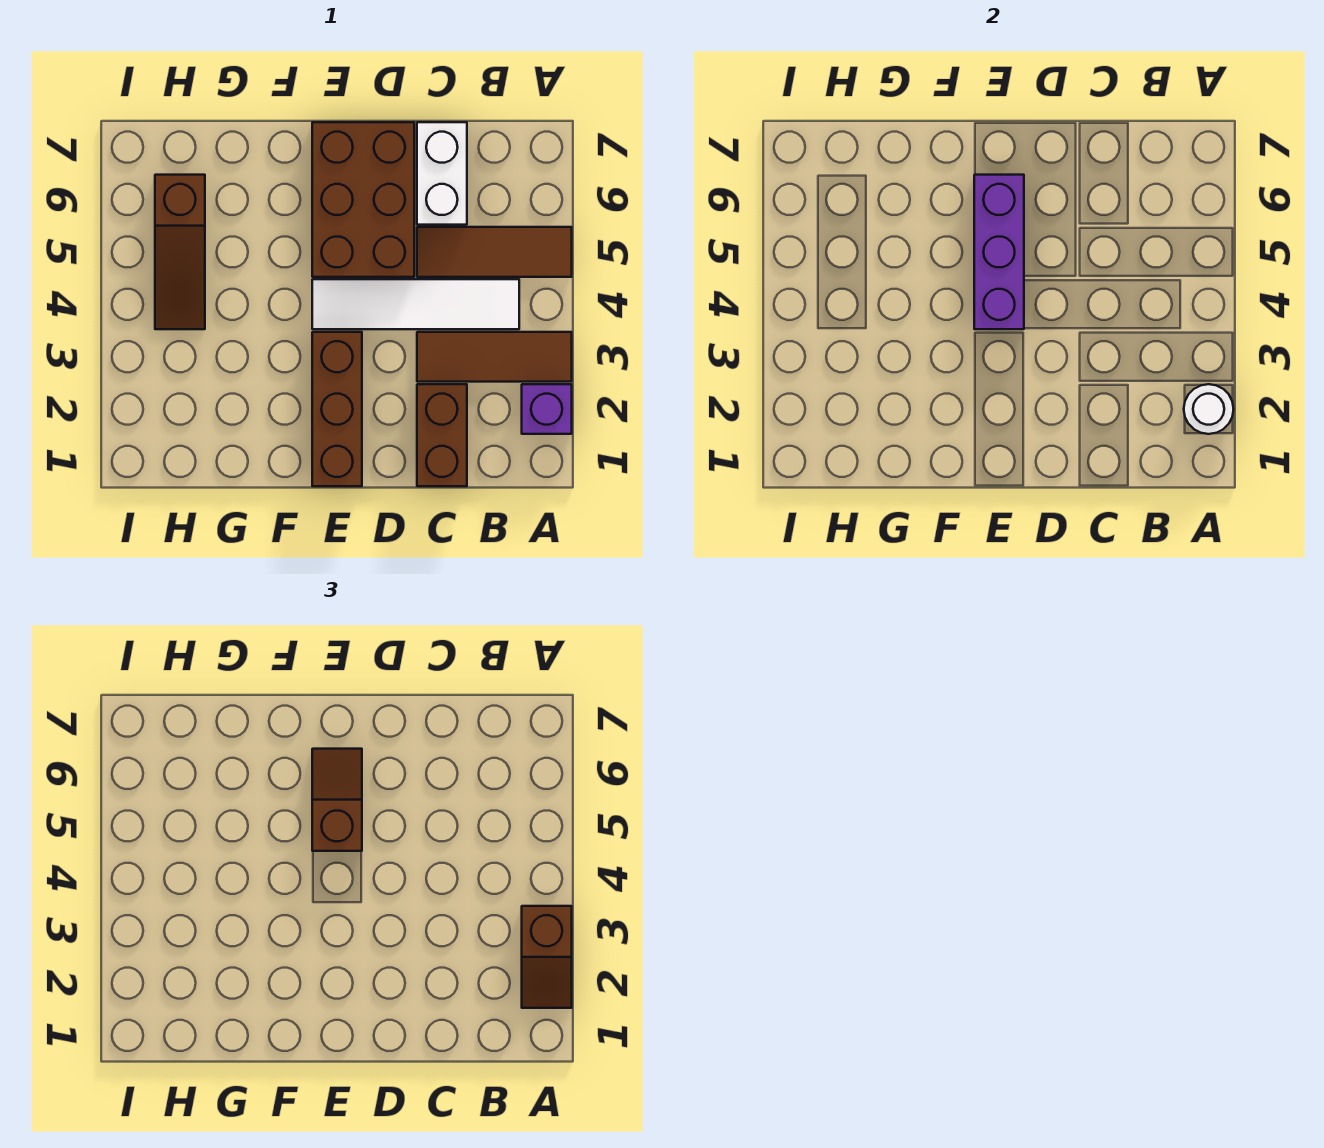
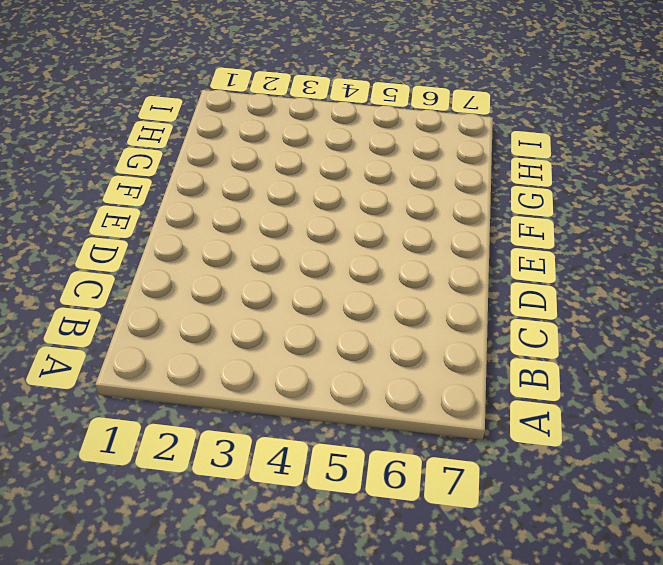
none -> purple brick A2 level 1
none -> brown tile A3:C3 level 1
none -> brown tile A5:C5 level 1

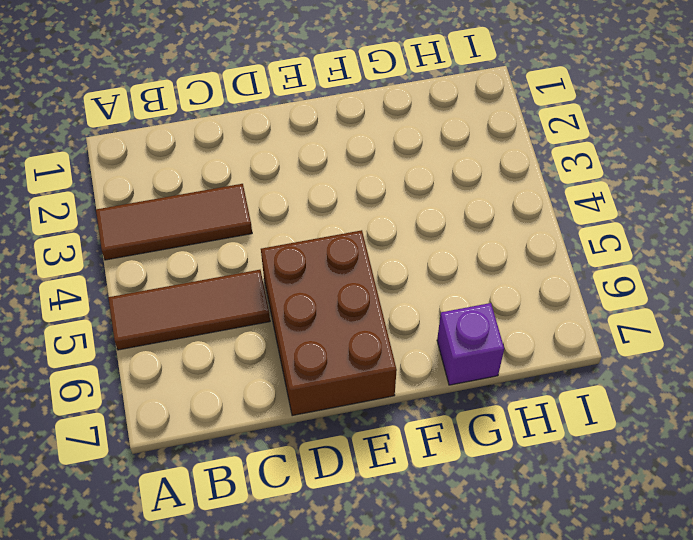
purple brick G7 level 1 -> purple brick A2 level 1
none -> white tile B4:E4 level 1
none -> brown brick C1:C2 level 1
none -> white brick C6:C7 level 1

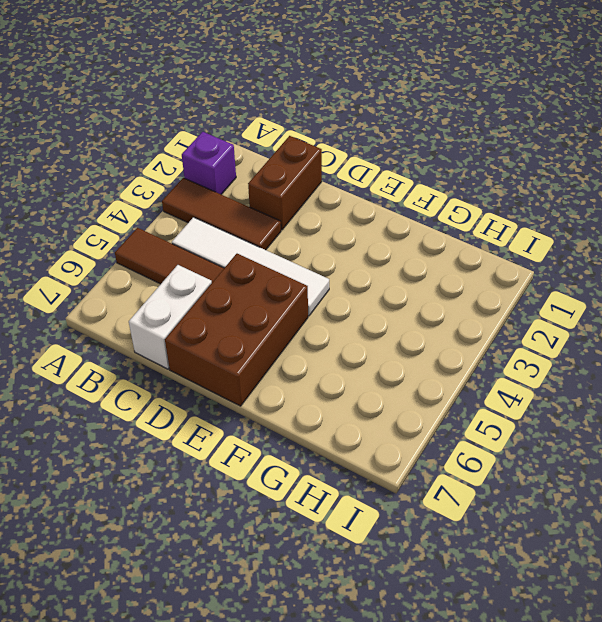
none -> brown brick E1:E3 level 1
none -> brown slope H4:H6 level 1 top 6
none -> white round brick A2 level 2

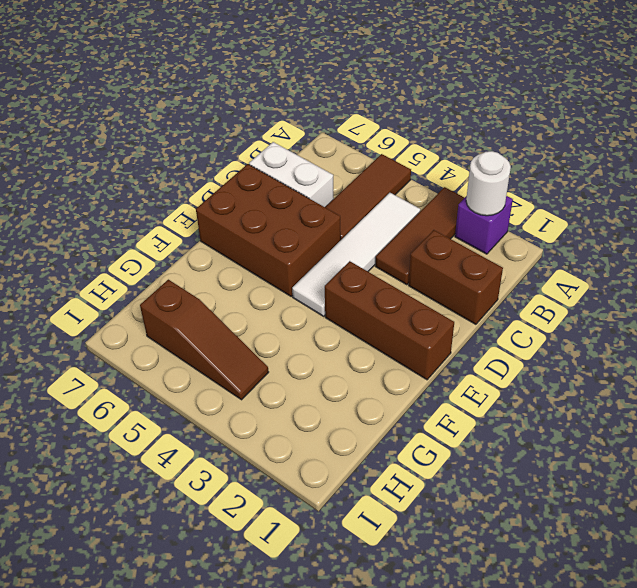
none -> purple brick E4:E6 level 2
none -> brown slope A2:A3 level 3 top 3
none -> brown slope E5:E6 level 3 top 5

